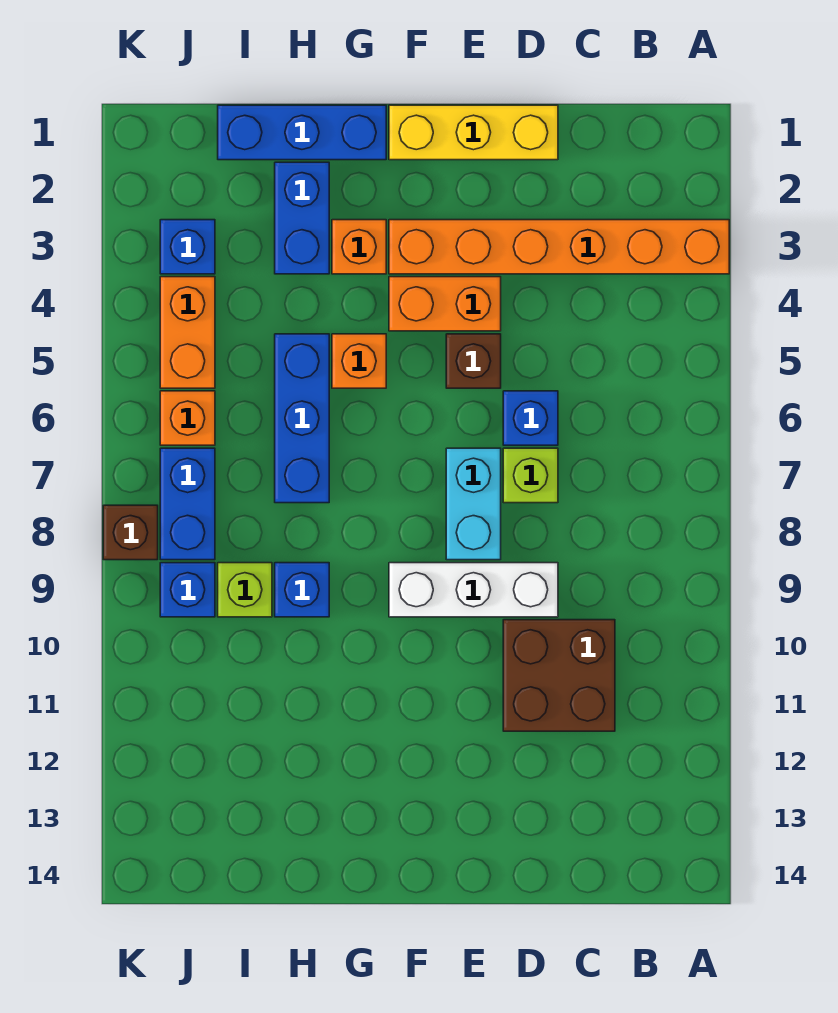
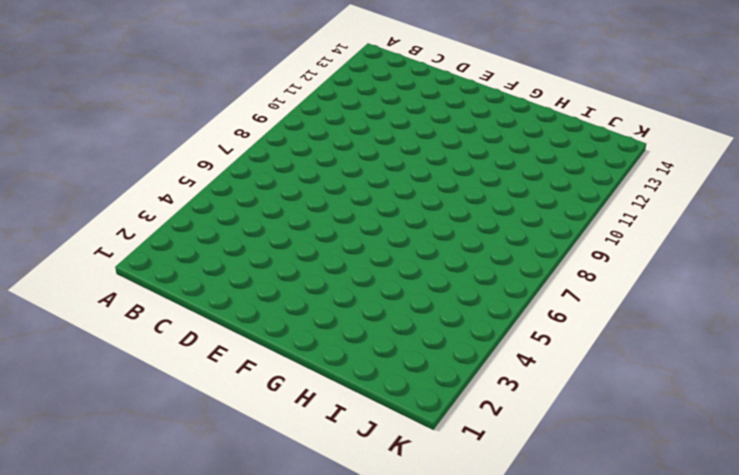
none -> orange brick A3:F3 level 1
none -> brown brick C10:D11 level 1
none -> yellow brick D1:F1 level 1

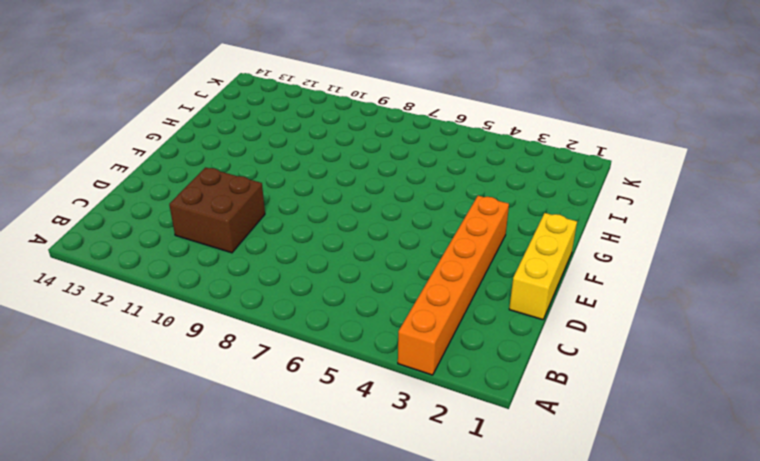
none -> blue brick D6 level 1
none -> lime brick D7 level 1
none -> white brick D9:F9 level 1

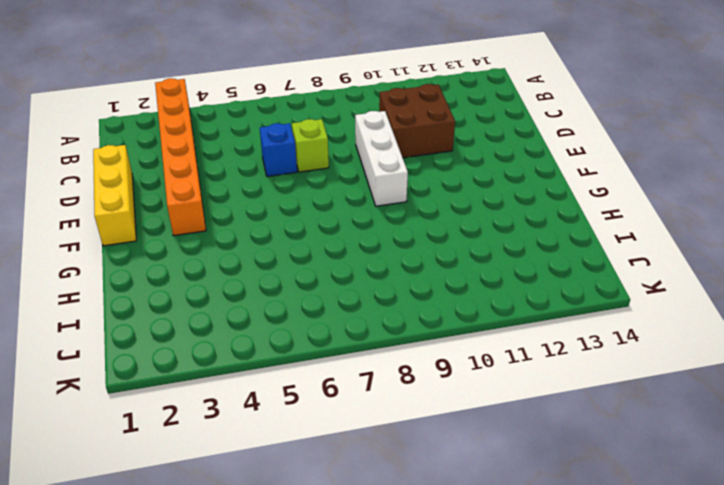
none -> orange brick E4:F4 level 1
none -> brown brick E5 level 1
none -> cyan brick E7:E8 level 1

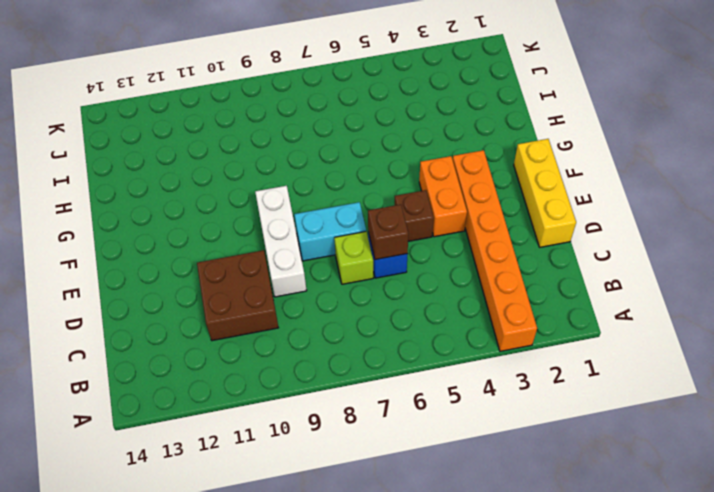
brown brick D6 level 2 -> brown brick K8 level 1
none -> blue brick G1:I1 level 1
none -> orange brick G3 level 1
none -> orange brick G5 level 1

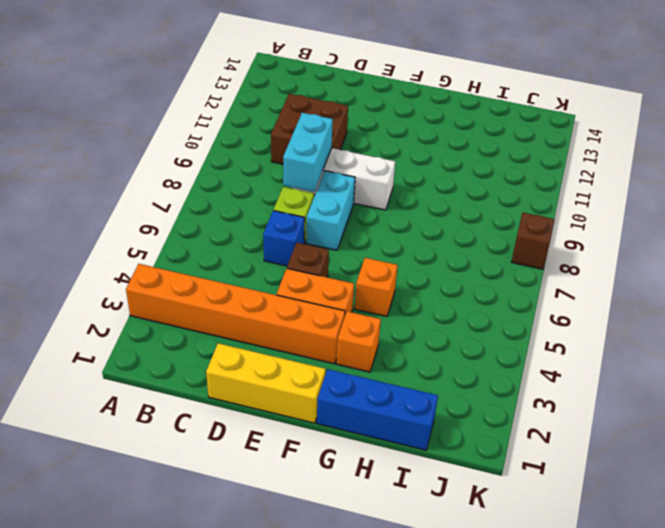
cyan brick D8:D9 level 2 -> none
none -> blue brick H2:H3 level 1
none -> blue brick H5:H7 level 1
none -> blue brick H9 level 1

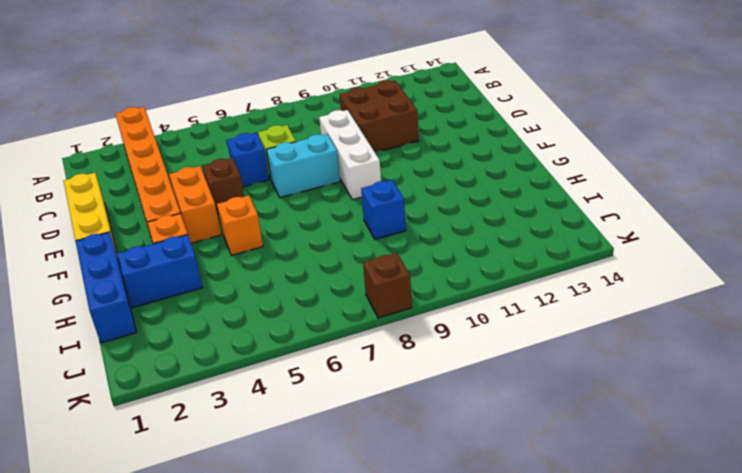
none -> blue brick H5:H7 level 1
none -> lime brick I9 level 1
none -> blue brick J3 level 1

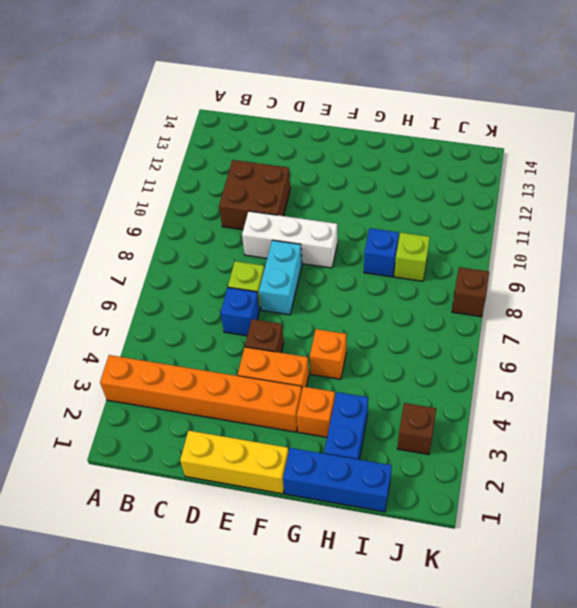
brown brick J3 level 1 -> blue brick J3 level 1
none -> blue brick H5:H7 level 1
none -> orange brick J4:J5 level 1
none -> orange brick J6 level 1

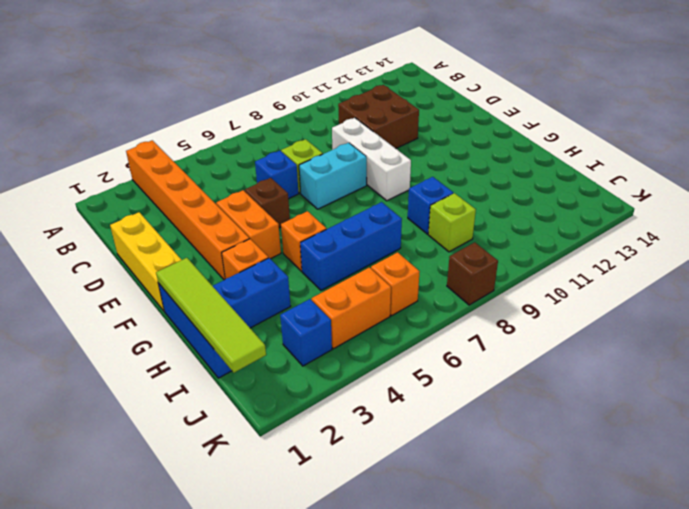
lime tile G1:J1 level 2 -> none
none -> blue brick J7:J8 level 1
none -> blue brick J9 level 1

